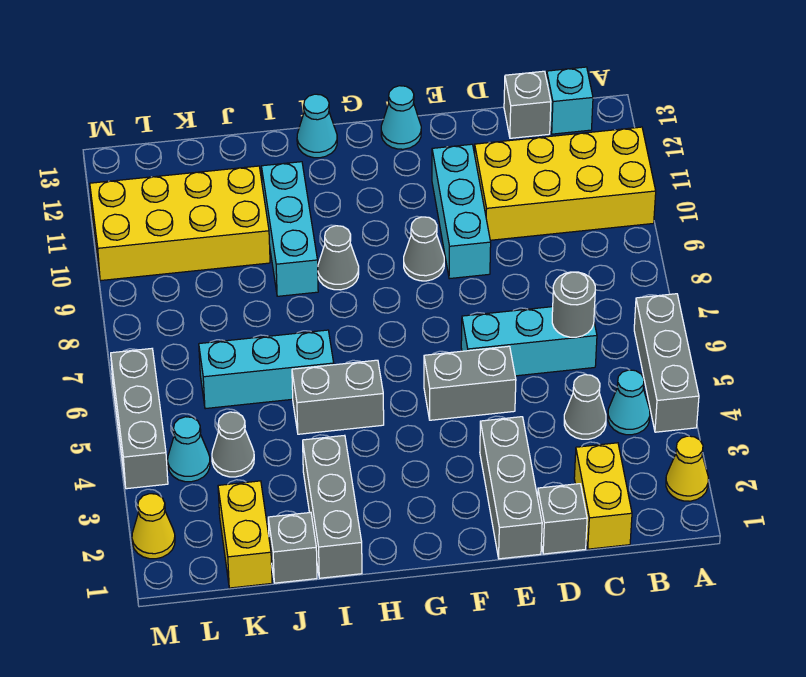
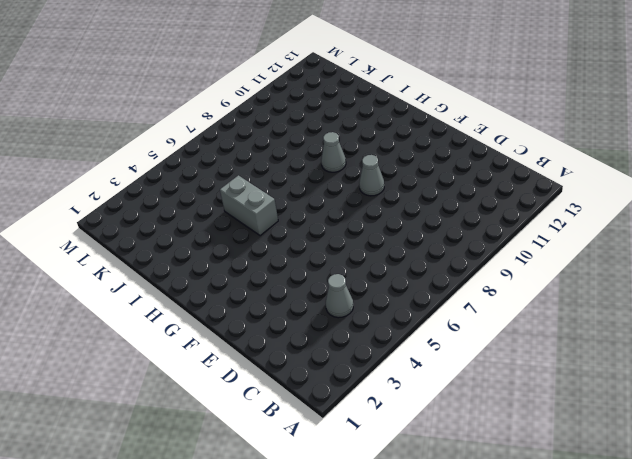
none -> yellow cone A2 level 1
none -> grey brick A4:A6 level 1
none -> yellow brick A10:D11 level 1

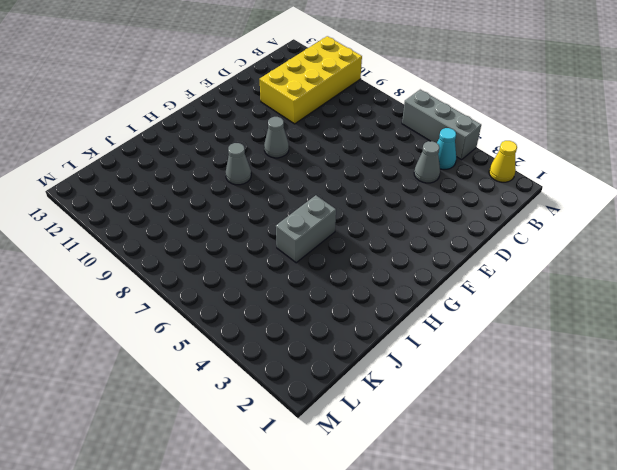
none -> cyan brick B13 level 1
none -> yellow brick C1:C2 level 1
none -> cyan brick C6:E6 level 1

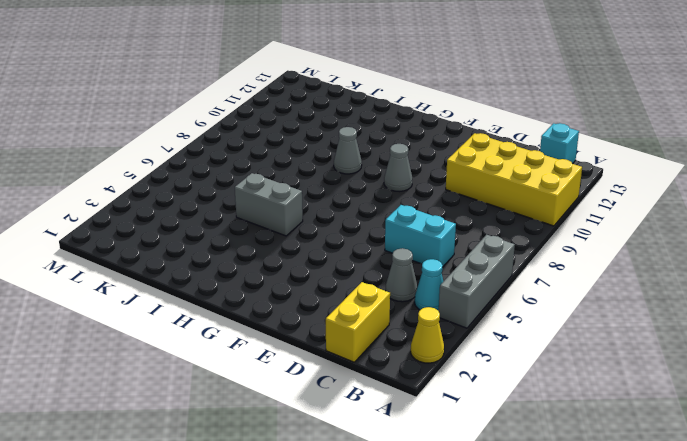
cyan brick C6:D6 level 1 -> cyan brick C6:E6 level 1
none -> grey brick C13 level 1
none -> grey brick D1 level 1
none -> grey brick E1:E3 level 1

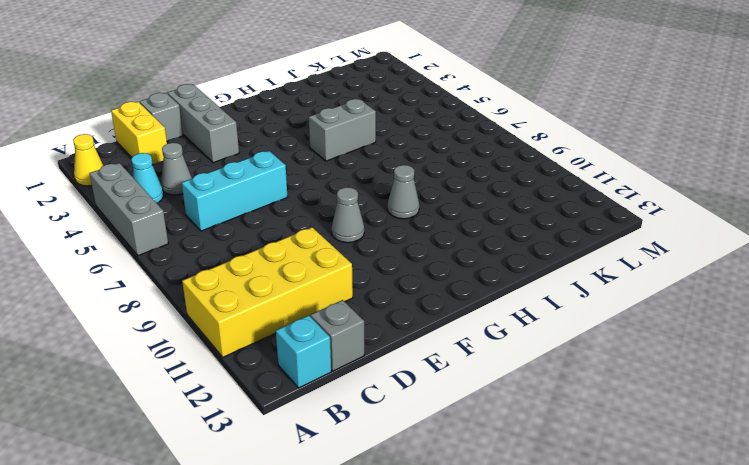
none -> grey brick E5:F5 level 1
none -> cyan brick E9:E11 level 1
none -> cyan cone F13 level 1

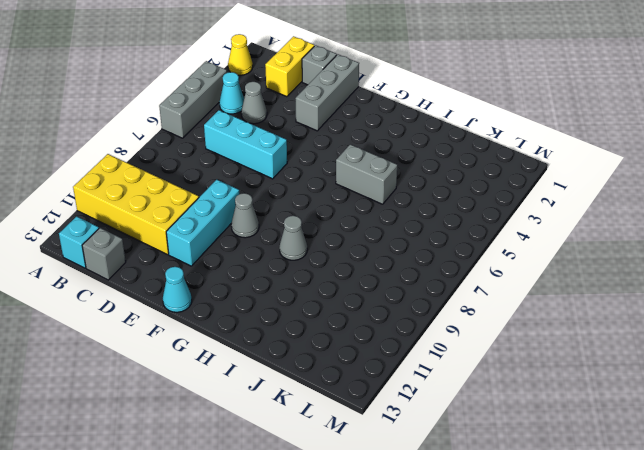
none -> grey brick E5:F5 level 1
none -> cyan cone H13 level 1
none -> grey brick I1:I3 level 1

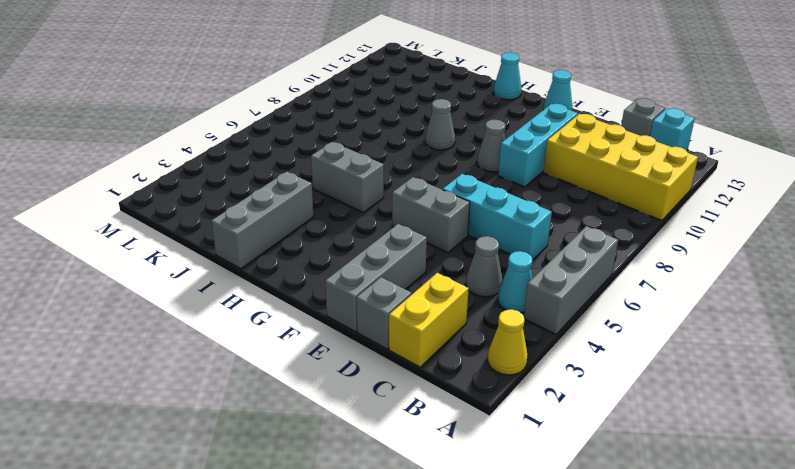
none -> cyan brick I6:K6 level 1
none -> cyan brick I9:I11 level 1
none -> grey brick J1 level 1

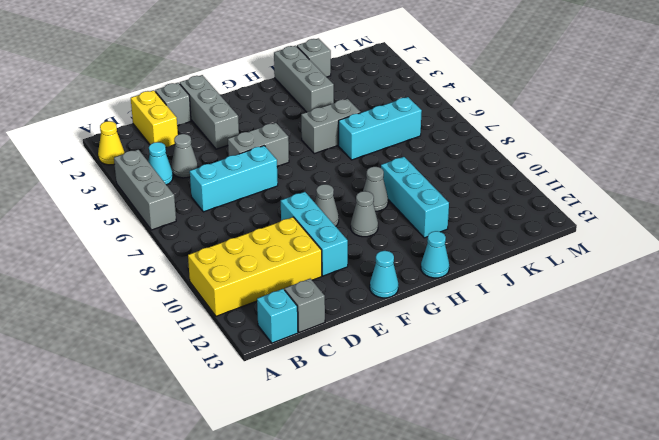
grey cone G10 level 1 -> grey cone K4 level 1
none -> yellow brick J10:M11 level 1
none -> yellow brick K1:K2 level 1
none -> cyan cone L4 level 1

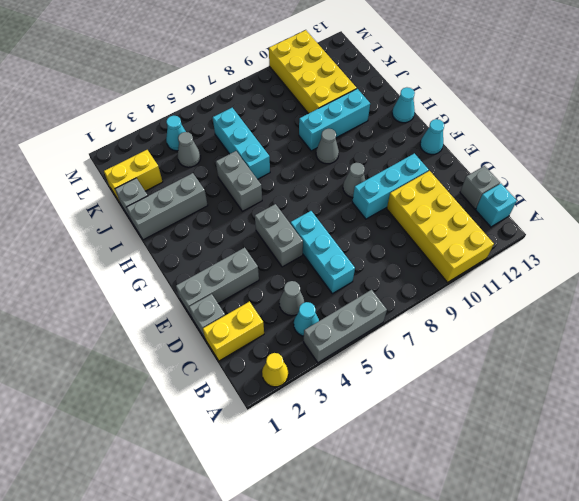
none -> yellow cone M2 level 1
none -> grey brick M4:M6 level 1
none -> grey round brick C6 level 2

